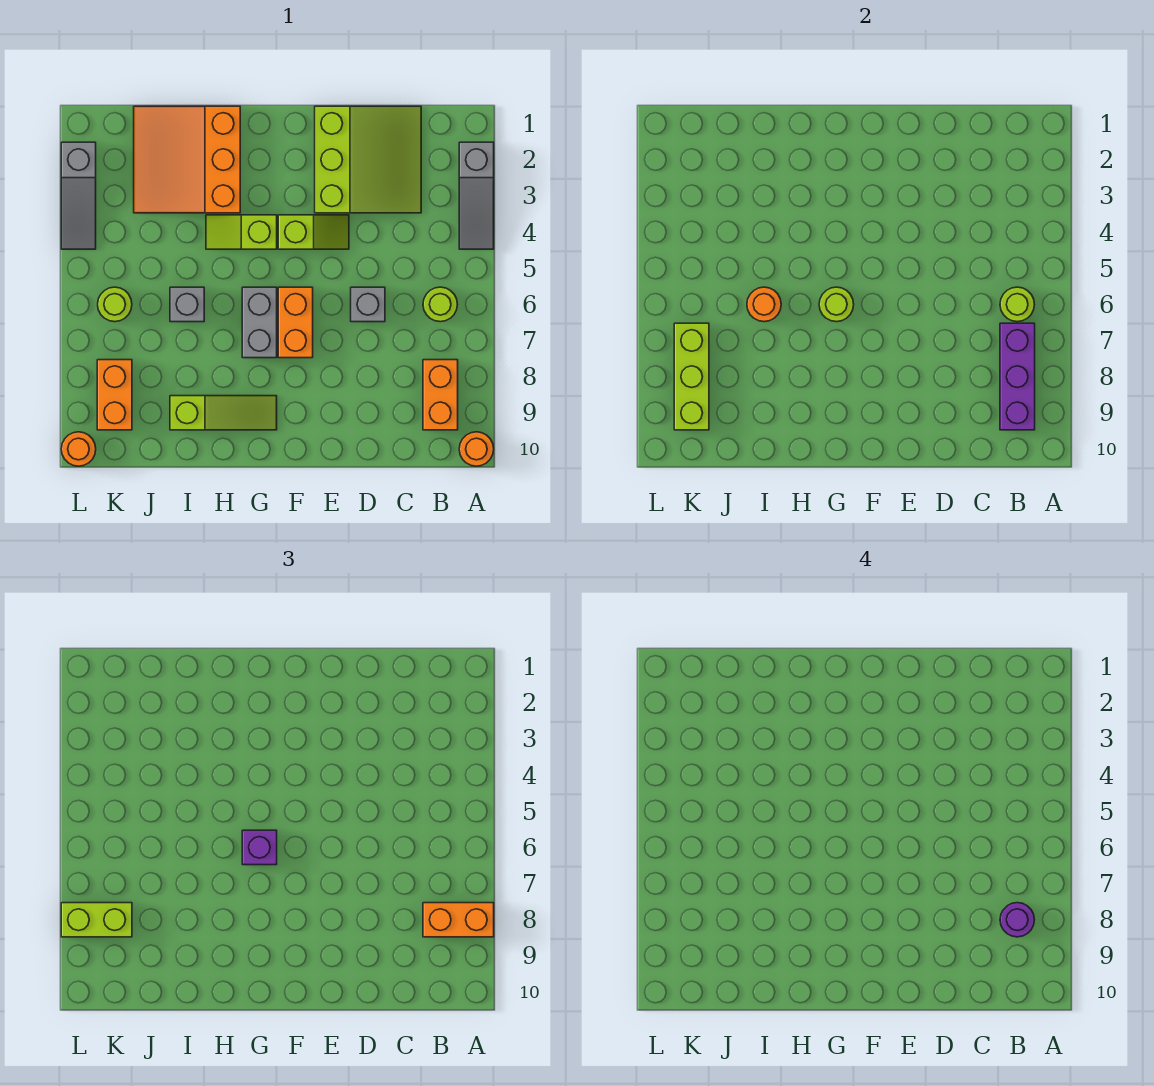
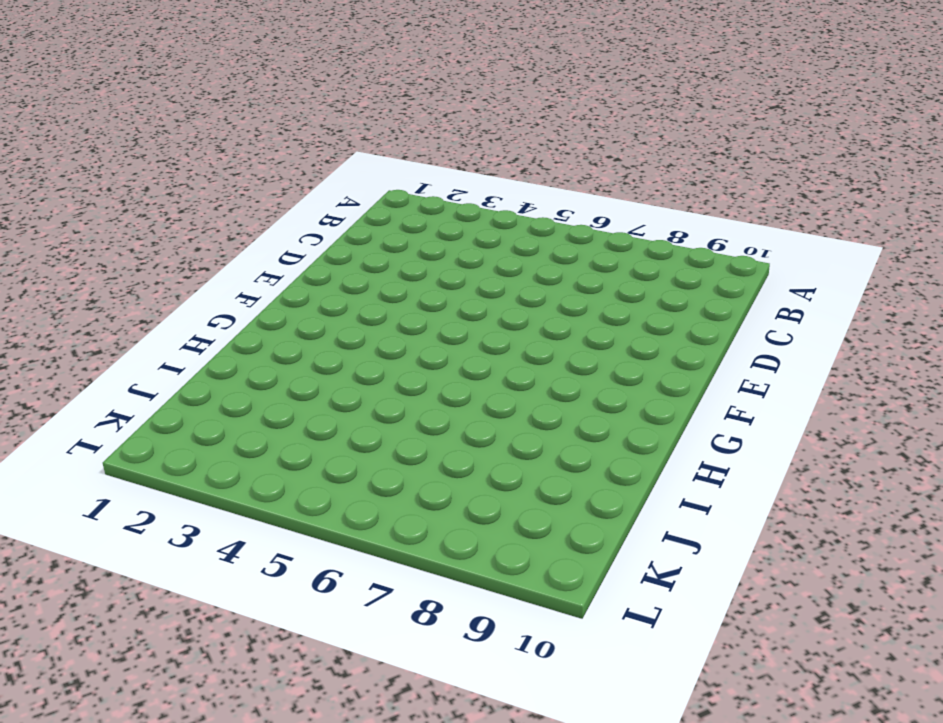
none -> grey slope A2:A4 level 1 top 2
none -> orange round brick A10 level 1
none -> lime round brick B6 level 1

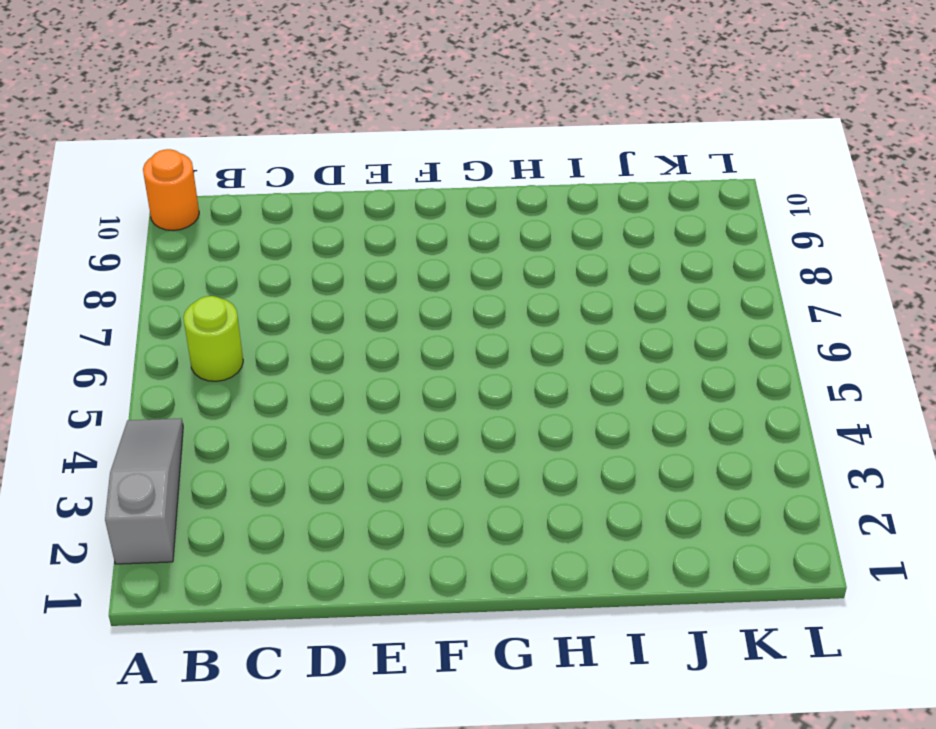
none -> orange brick B8:B9 level 1
none -> lime slope C1:E3 level 1 top E
none -> grey brick D6 level 1

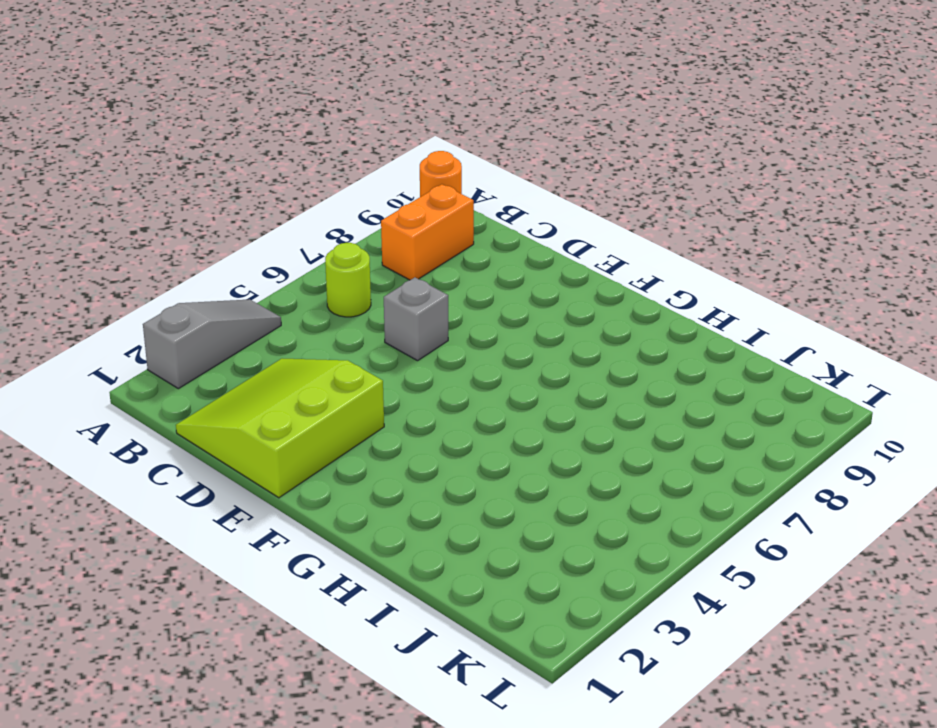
none -> lime slope E4:F4 level 1 top F
none -> orange brick F6:F7 level 1
none -> lime slope G4:H4 level 1 top G

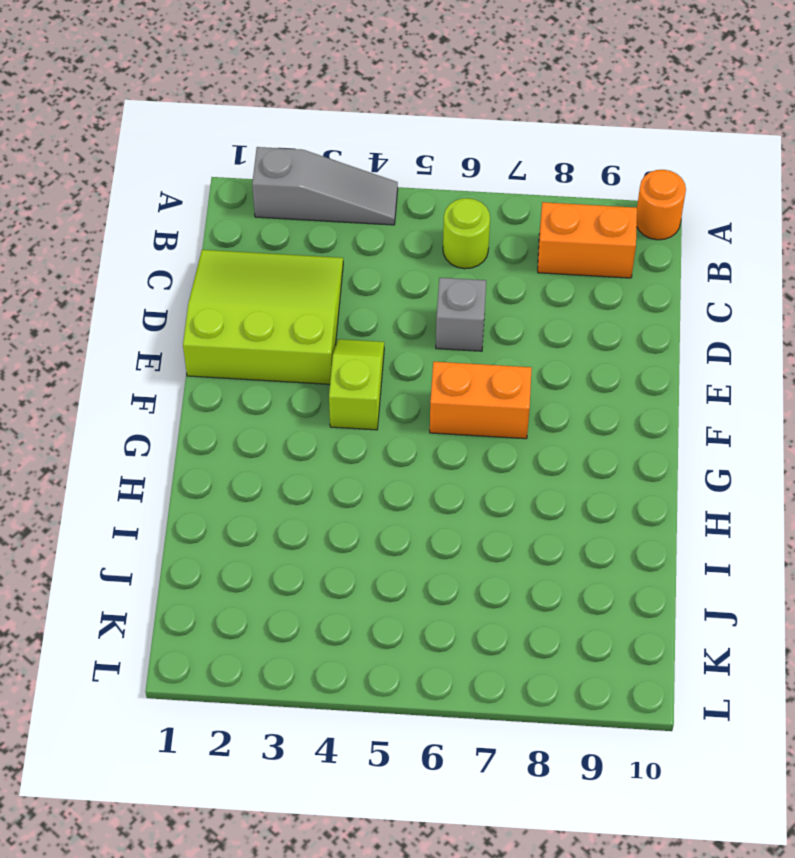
none -> lime slope G4:H4 level 1 top G
none -> grey brick G6:G7 level 1
none -> lime slope G9:I9 level 1 top I

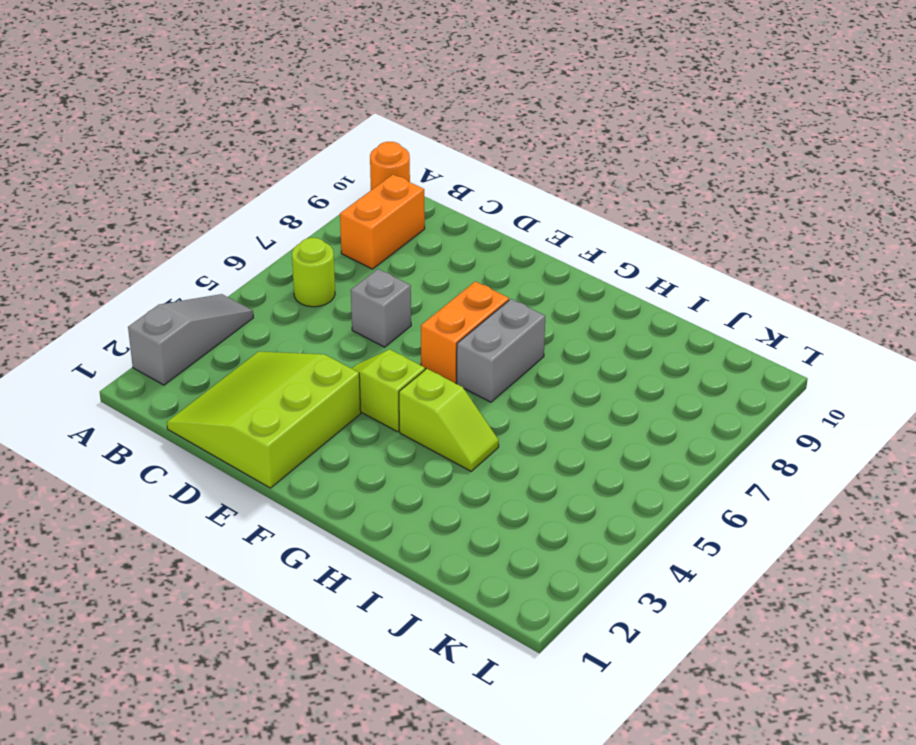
none -> lime slope G9:I9 level 1 top I
none -> orange slope H1:J3 level 1 top H
none -> grey brick I6 level 1

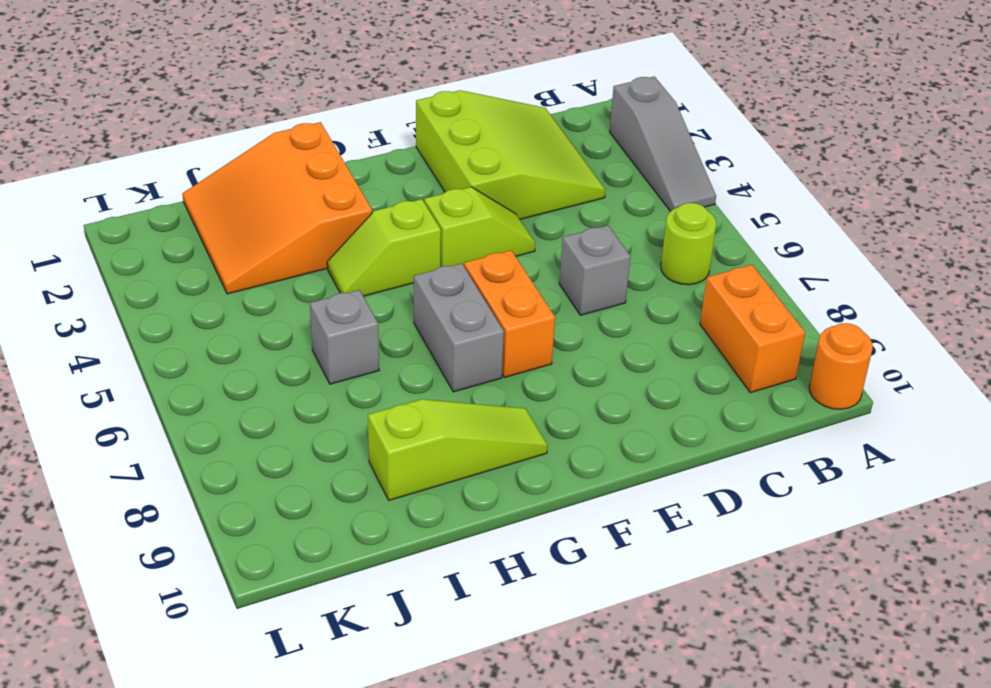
none -> lime round brick K6 level 1
none -> orange brick K8:K9 level 1
none -> grey slope L2:L4 level 1 top 2

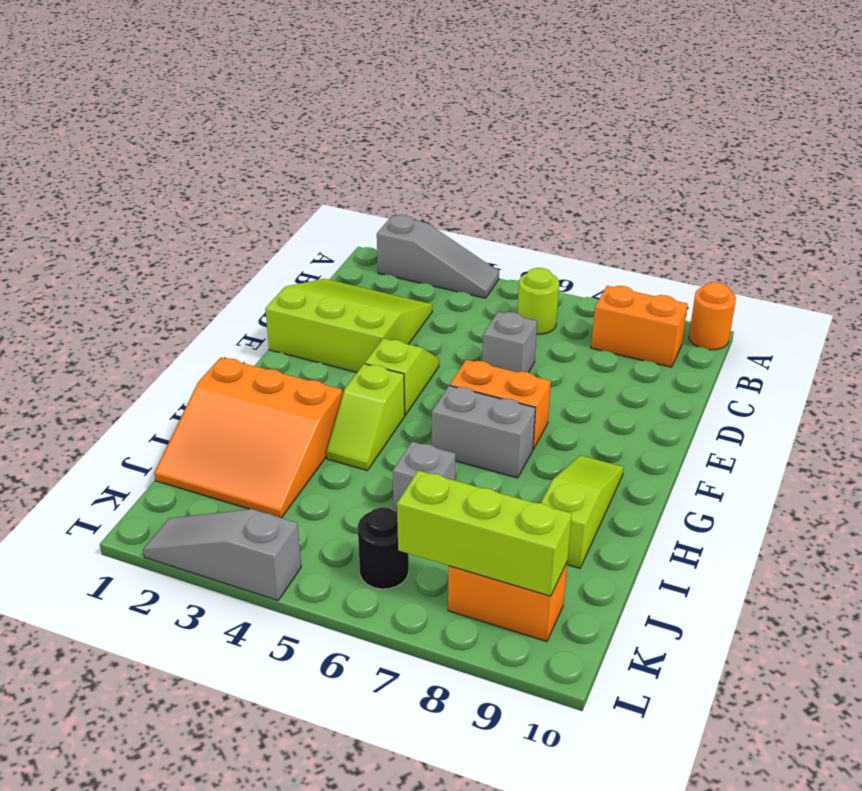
black round brick K6 level 1 -> lime round brick K6 level 1
grey slope L2:L4 level 1 top 4 -> grey slope L2:L4 level 1 top 2
none -> orange round brick L10 level 1
none -> lime round brick B6 level 2
none -> purple brick B7:B9 level 2

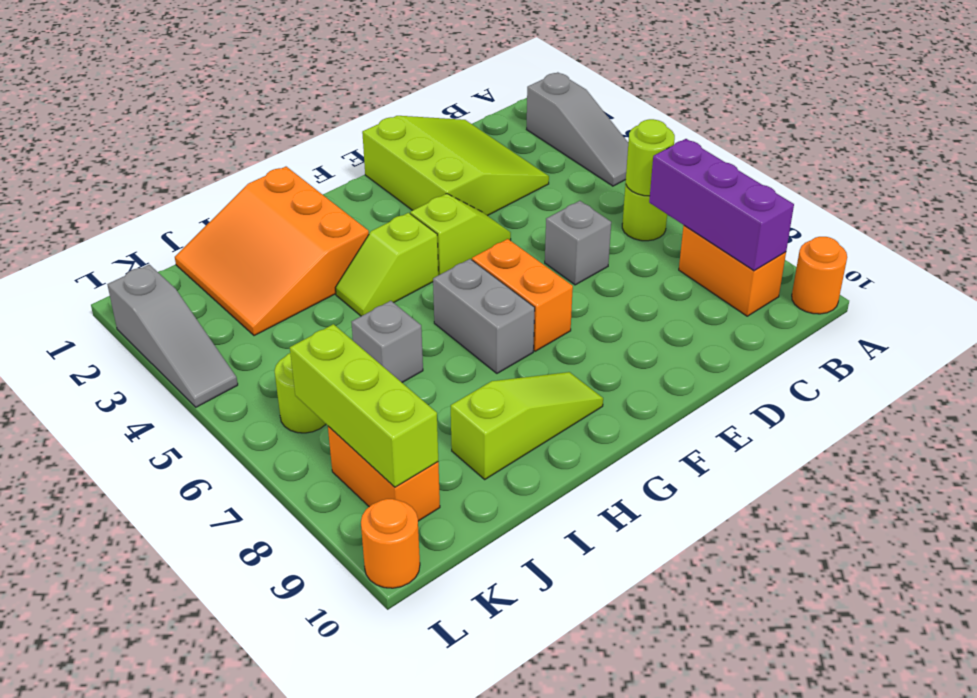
none -> lime round brick G6 level 2
none -> orange round brick I6 level 2
none -> orange brick A8:B8 level 3

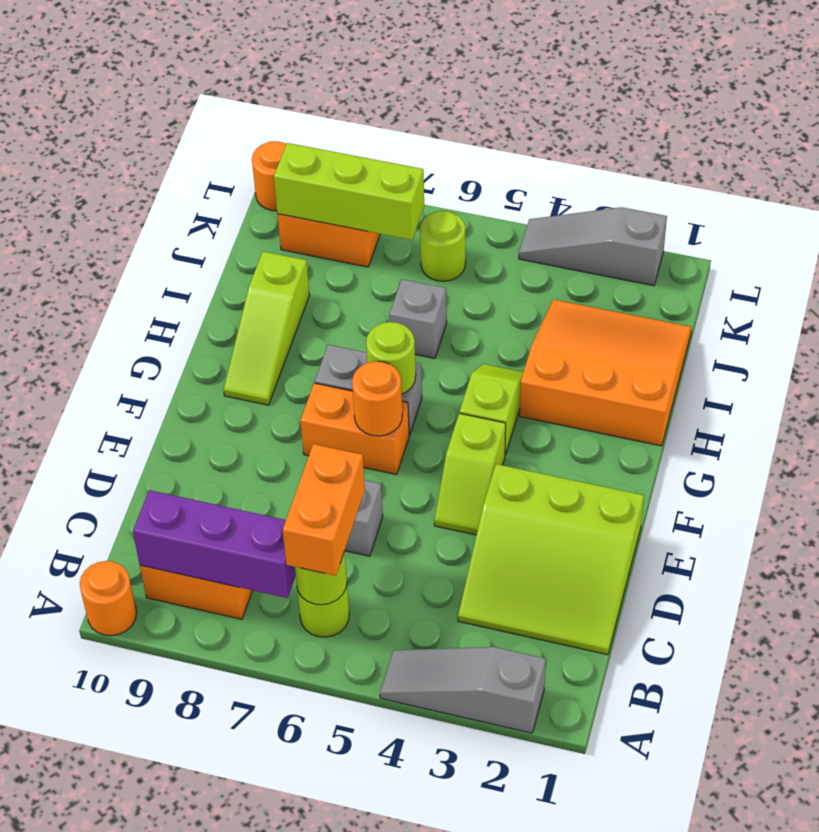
orange brick B6:C6 level 3 -> orange brick A8:B8 level 3
orange round brick F6 level 2 -> orange round brick I6 level 2
none -> purple brick G6 level 3
none -> lime brick K8:L8 level 3
none -> purple round brick B8 level 4

